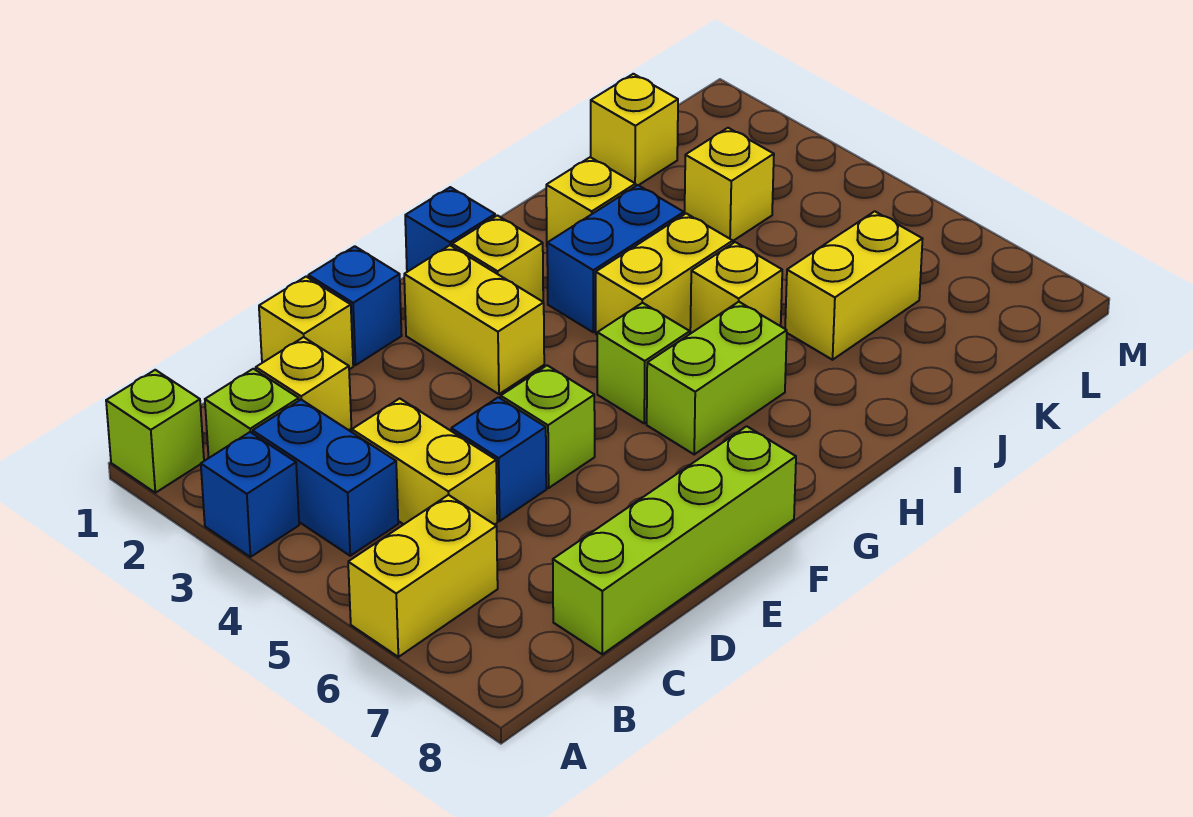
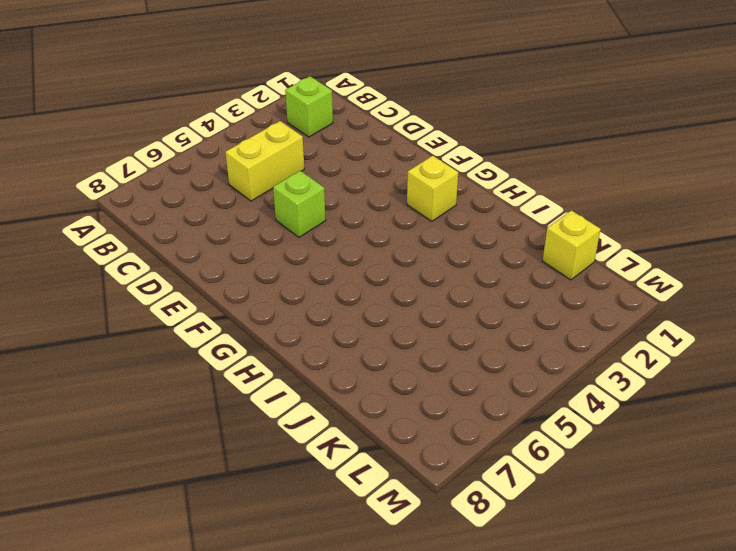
none -> lime brick A1 level 1
none -> blue brick A3 level 1
none -> yellow brick A6:B6 level 1

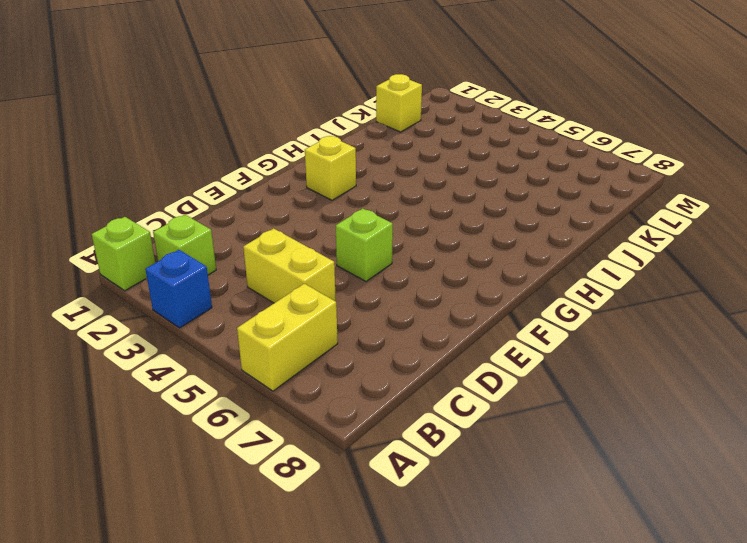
none -> blue brick B3:B4 level 1
none -> yellow brick C2 level 1
none -> lime brick C8:F8 level 1

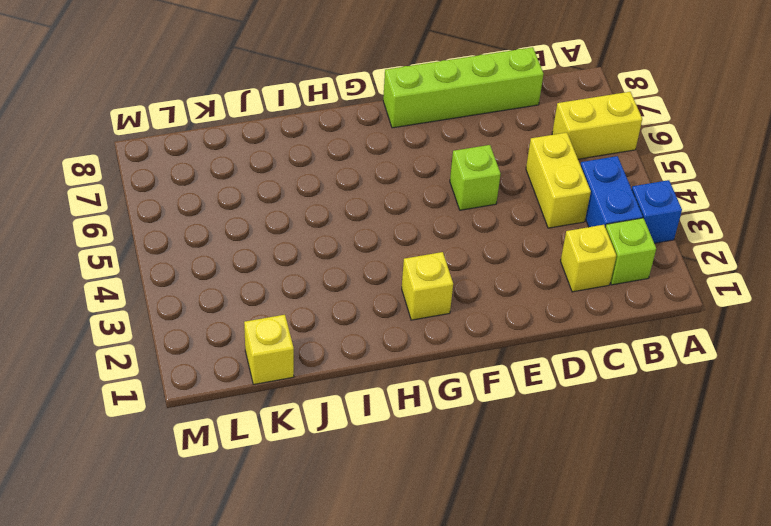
none -> lime brick A1 level 1
none -> yellow brick D1 level 1
none -> blue brick D5 level 1

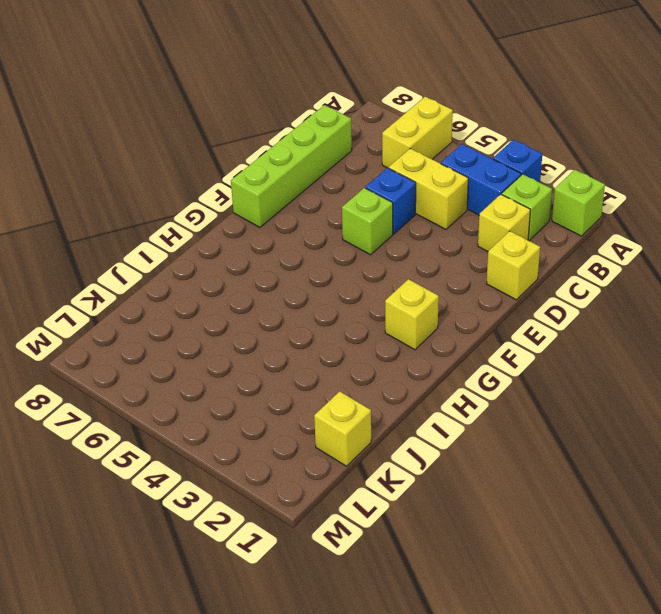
none -> blue brick E1 level 1
none -> yellow brick F2:F3 level 1
none -> blue brick G1 level 1

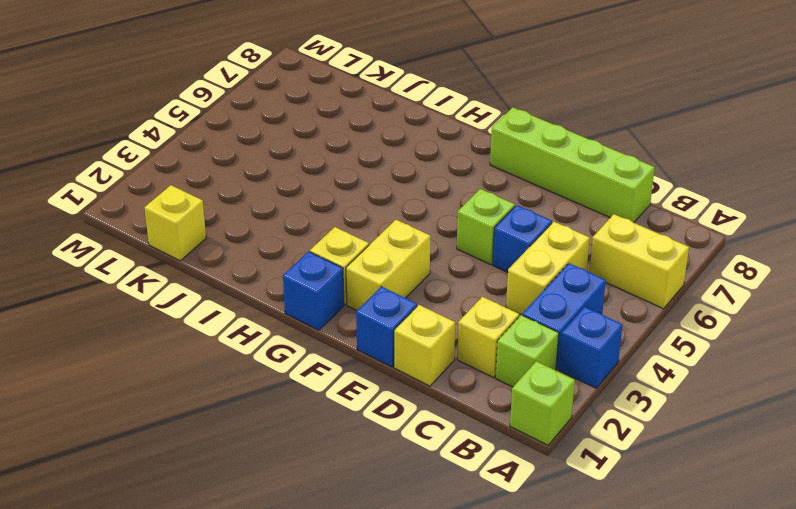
none -> lime brick G5 level 1
none -> lime brick G6:H6 level 1
none -> blue brick H3:I3 level 1

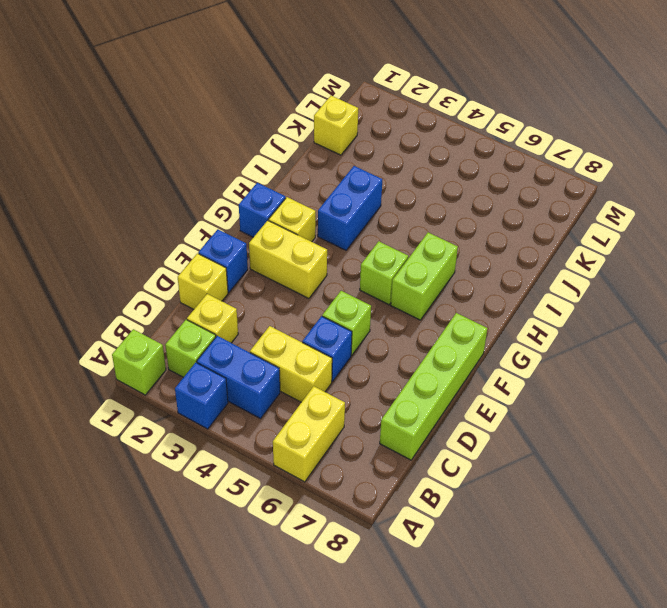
none -> yellow brick H4:I4 level 1
none -> yellow brick I2 level 1
none -> yellow brick I5 level 1

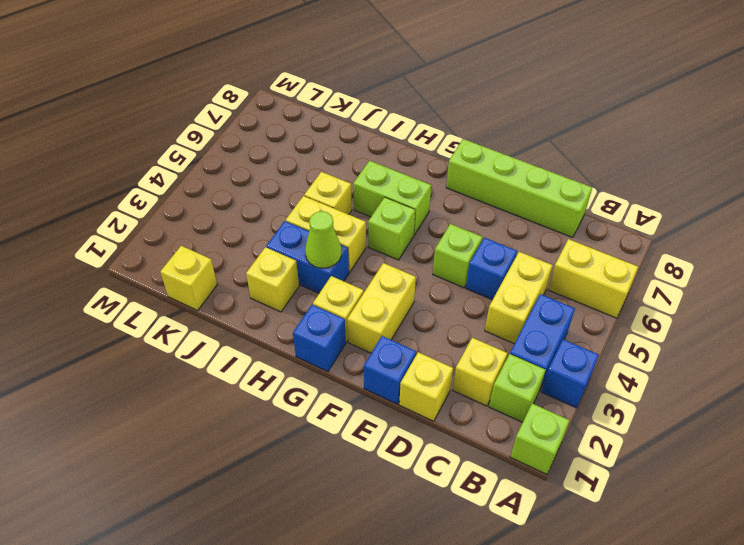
lime cone H3 level 2 -> none
none -> yellow brick J6:K6 level 1
none -> yellow brick K3 level 1

